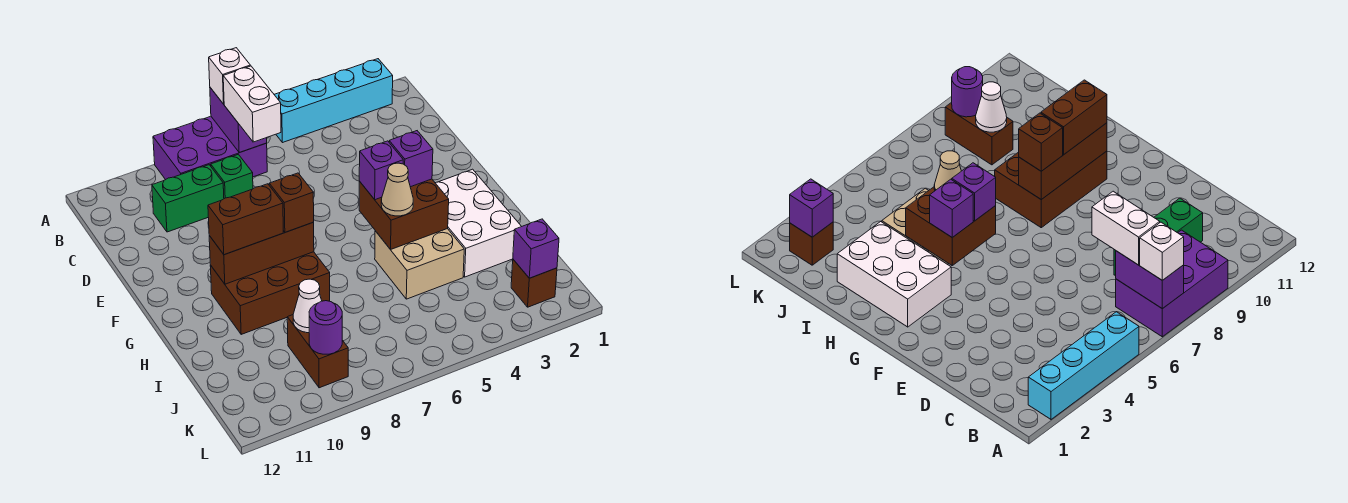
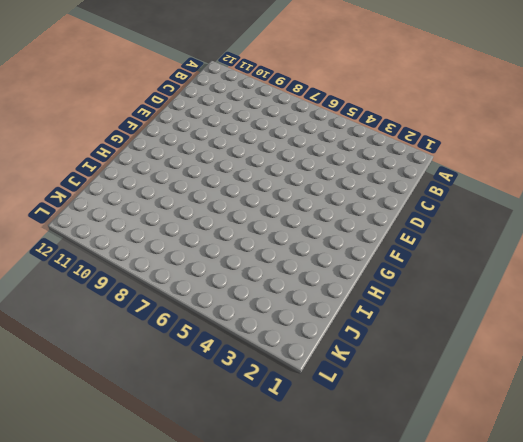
none -> cyan brick A2:A5 level 1
none -> purple brick A7:B9 level 1
none -> green brick C8 level 1

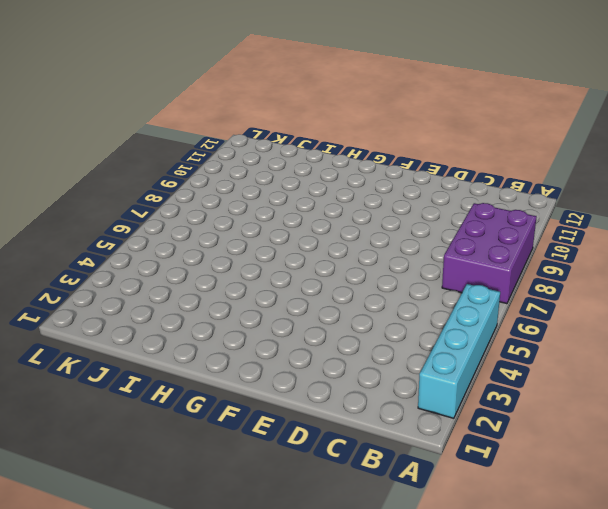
none -> green brick C8 level 1
none -> green brick C9:C10 level 1
none -> white brick G2:I3 level 1

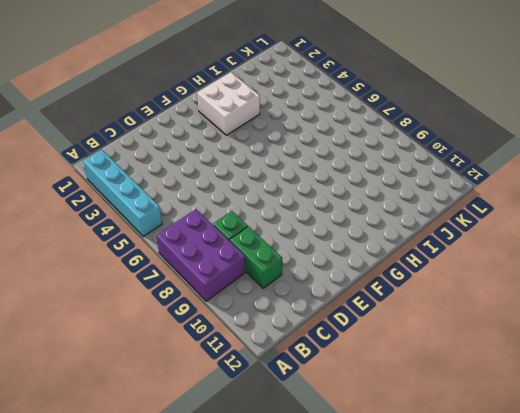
white brick G2:H3 level 1 -> white brick G2:I3 level 1
none -> brown brick G8:H10 level 1
none -> tan brick H4:I5 level 1
none -> brown brick J9:K9 level 1

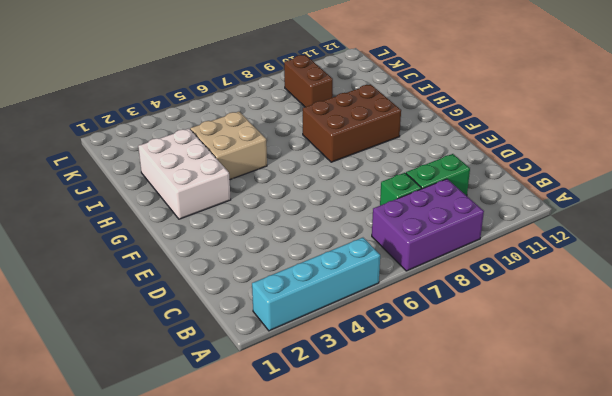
none -> brown brick K2 level 1
none -> purple brick A7:B7 level 2
none -> brown brick G4:H5 level 2

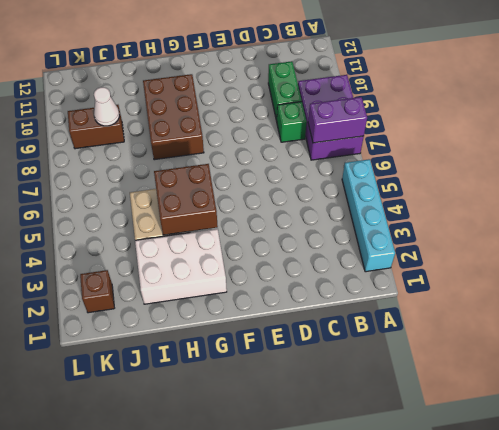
none -> brown brick G8:G10 level 2
none -> purple brick K2 level 2
none -> purple round brick K9 level 2

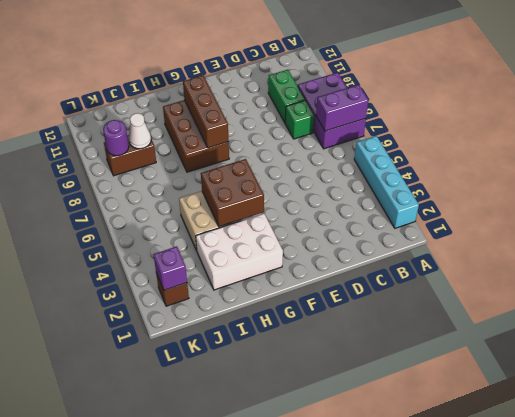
none -> white brick A7 level 3
none -> white brick B7:C7 level 3
none -> purple brick G4 level 3

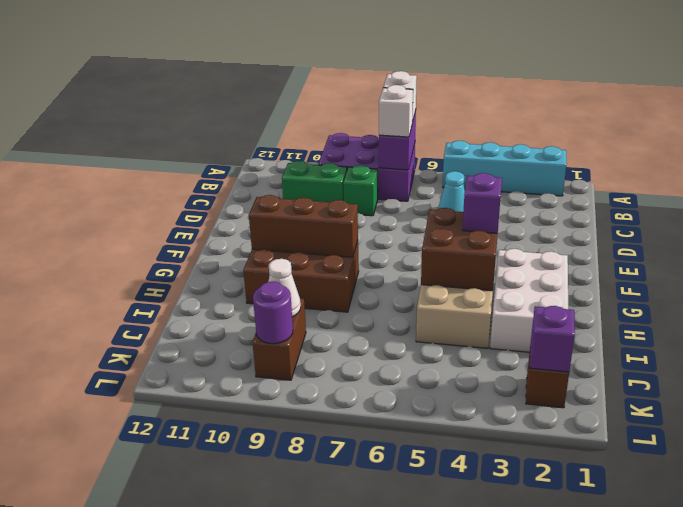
white brick B7 level 3 -> white brick B7:C7 level 3
cyan cone C5 level 1 -> none
none -> purple brick G5 level 3
none -> brown brick G8 level 3
none -> brown brick G9:G10 level 3

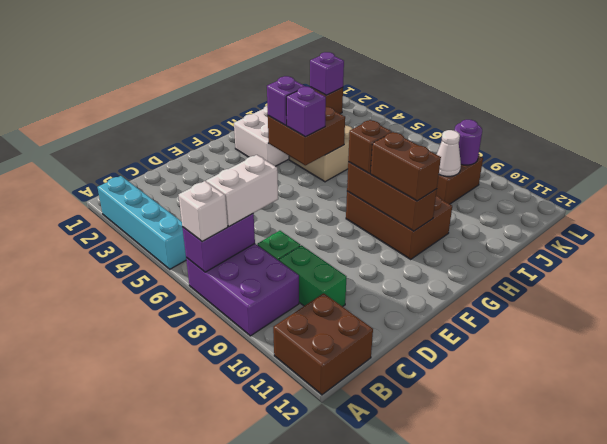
brown brick A11:B12 level 1 -> none
none -> tan cone H5 level 3

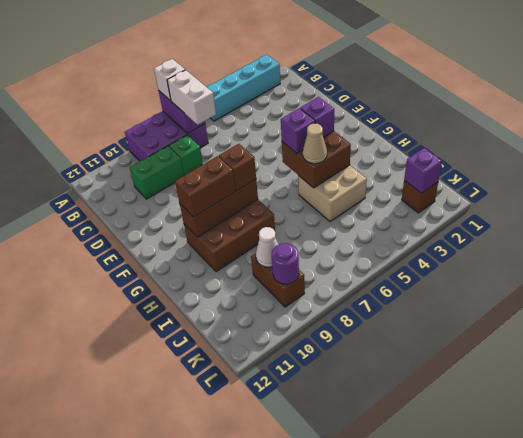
none -> white brick G2:I3 level 1

